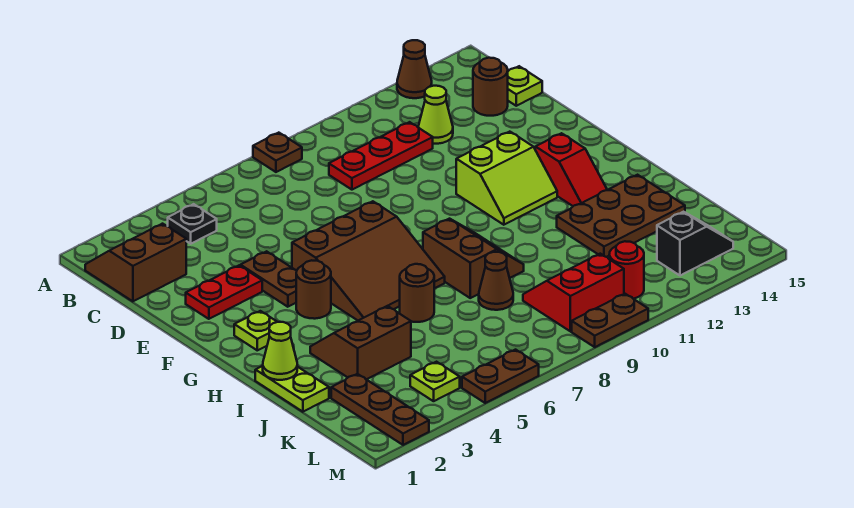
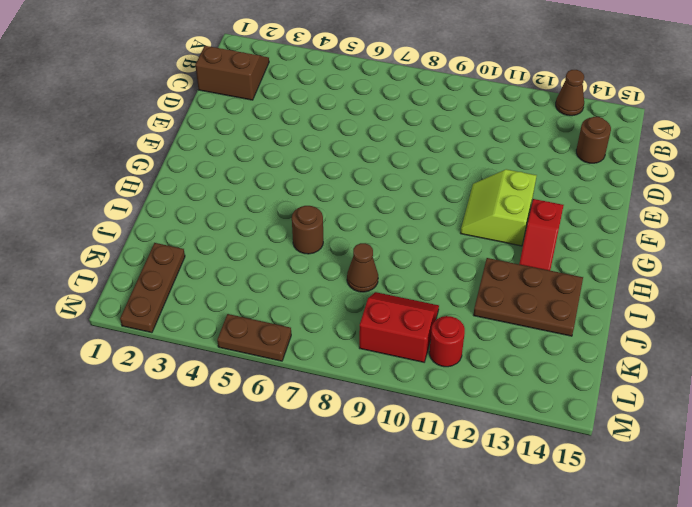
lime slope F11:G12 level 1 top 12 -> lime slope F11:G12 level 1 top F
none -> brown plate A8 level 1
none -> black plate B4 level 1
none -> red plate C9:C11 level 1

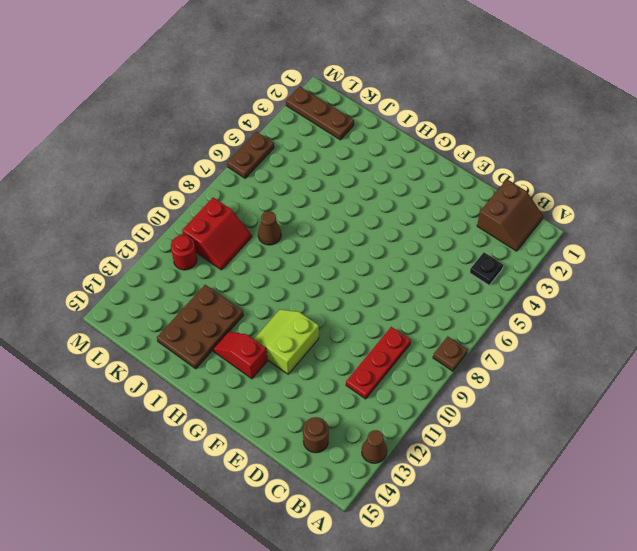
none -> lime cone C12 level 1
none -> lime plate C15 level 1
none -> red plate E2:E3 level 1

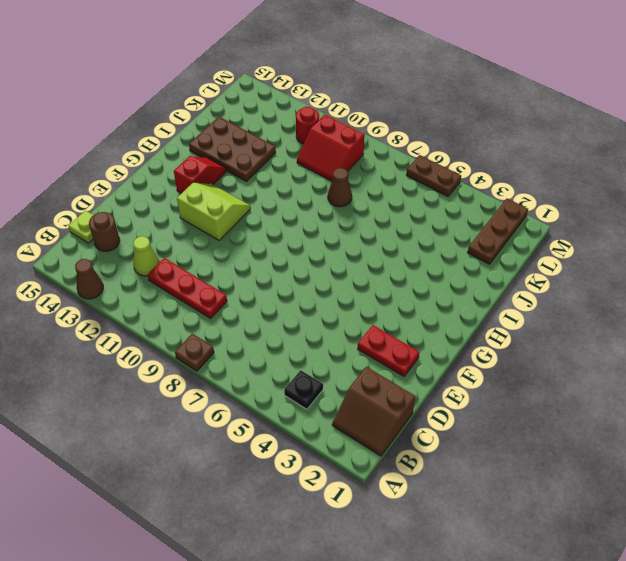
none -> brown plate E4:F4 level 1
none -> brown slope F5:H7 level 1 top F
none -> lime plate G2 level 1

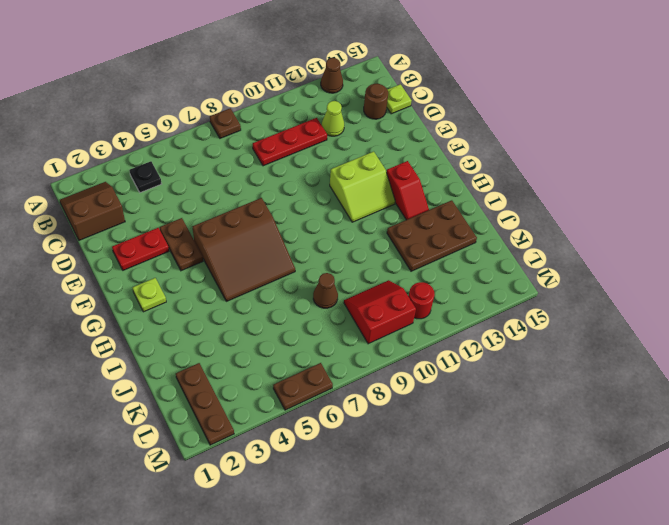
none -> brown round brick G4 level 1
none -> brown slope H8:I9 level 1 top 8
none -> lime plate I1:J1 level 1

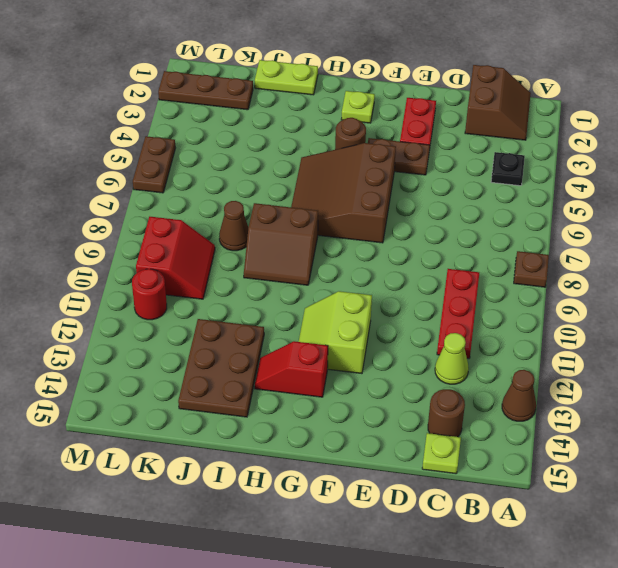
none -> brown slope I3:J4 level 1 top J
none -> brown round brick I6 level 1
none -> lime plate L4 level 1

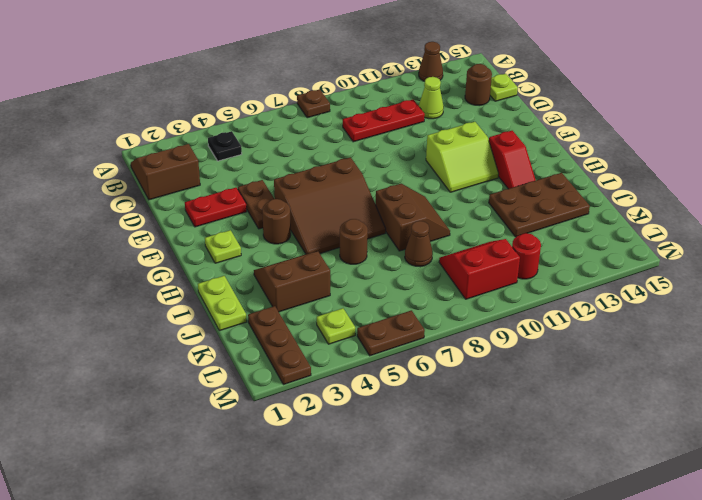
none -> black slope L13:L14 level 1 top 13
none -> brown plate M9:M10 level 1
none -> lime cone I1 level 2

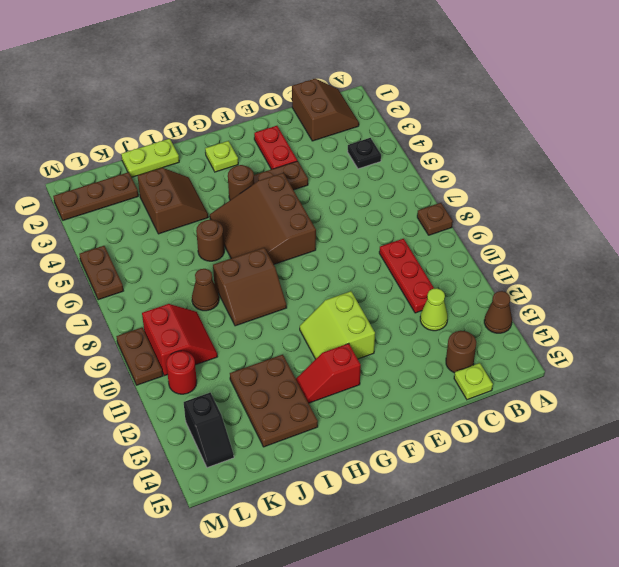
none -> lime plate L4 level 1
none -> lime cone I1 level 2

